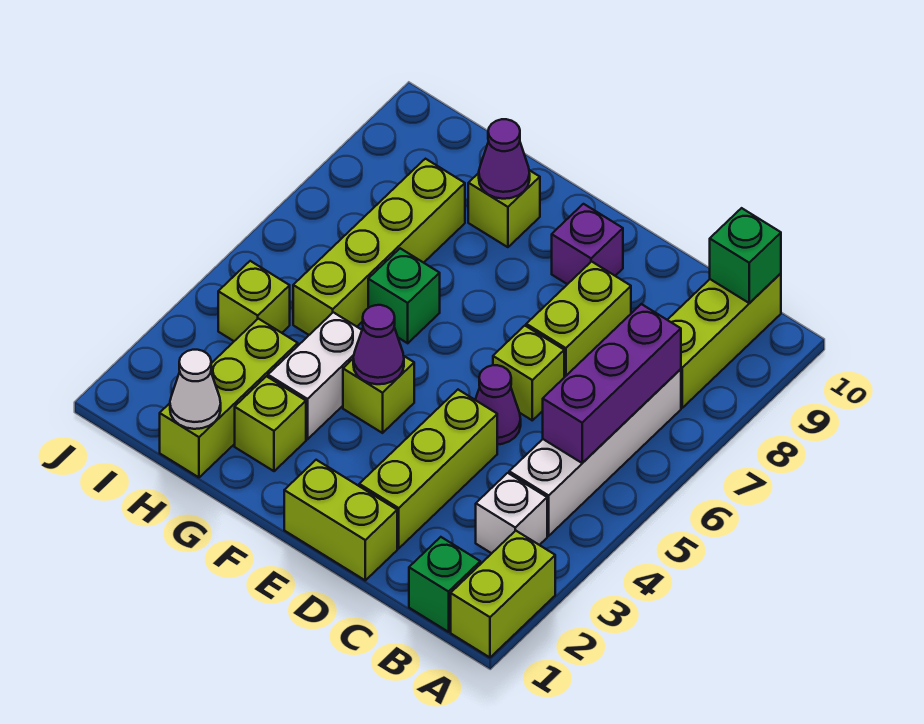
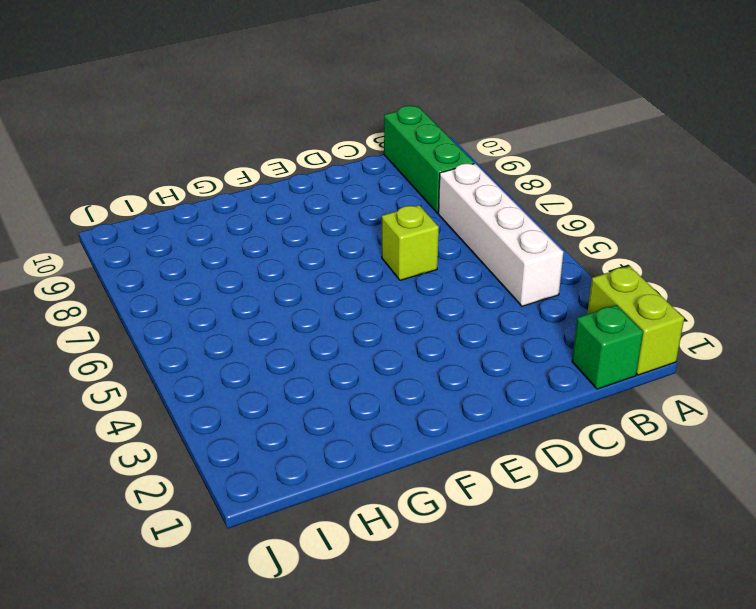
green brick B8:B10 level 1 -> lime brick B8:B10 level 1
none -> white brick B3 level 1
none -> lime brick D1:E1 level 1
none -> lime brick D2:D4 level 1

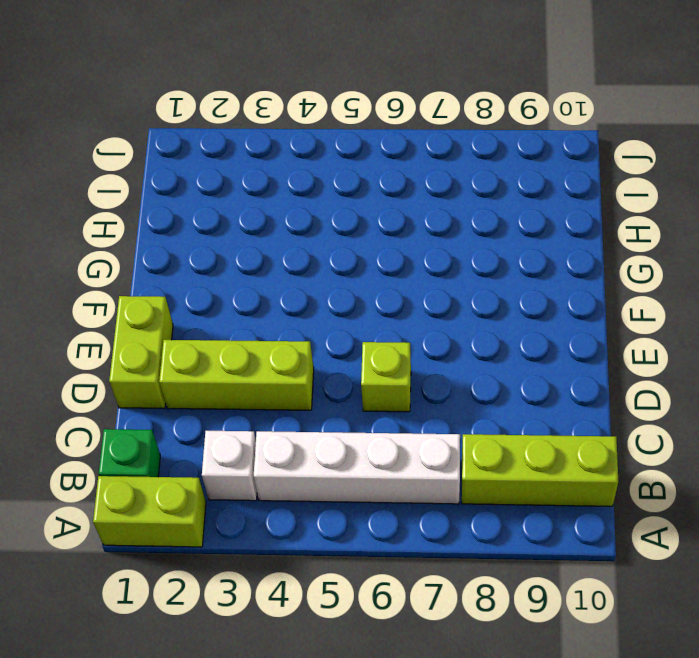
none -> purple cone D5 level 1
none -> lime brick D7:D8 level 1
none -> purple brick E9 level 1

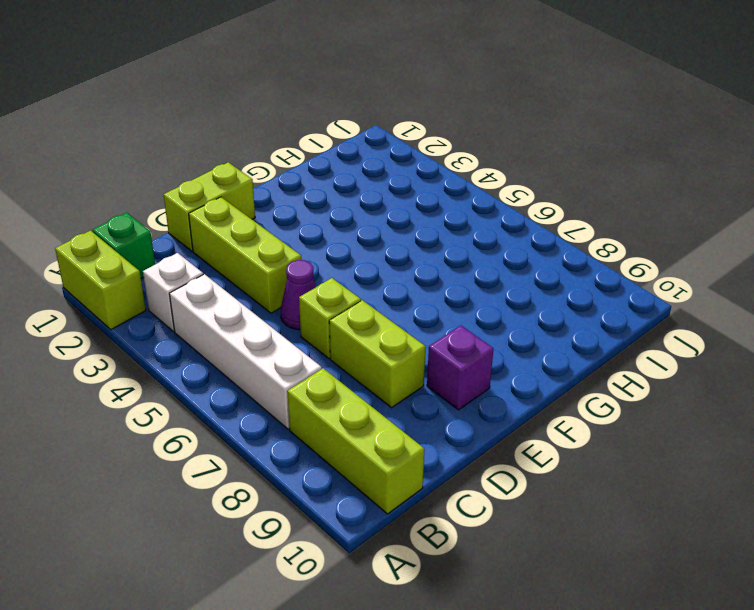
none -> lime brick F4 level 1
none -> lime brick G2 level 1
none -> white brick G3:G4 level 1

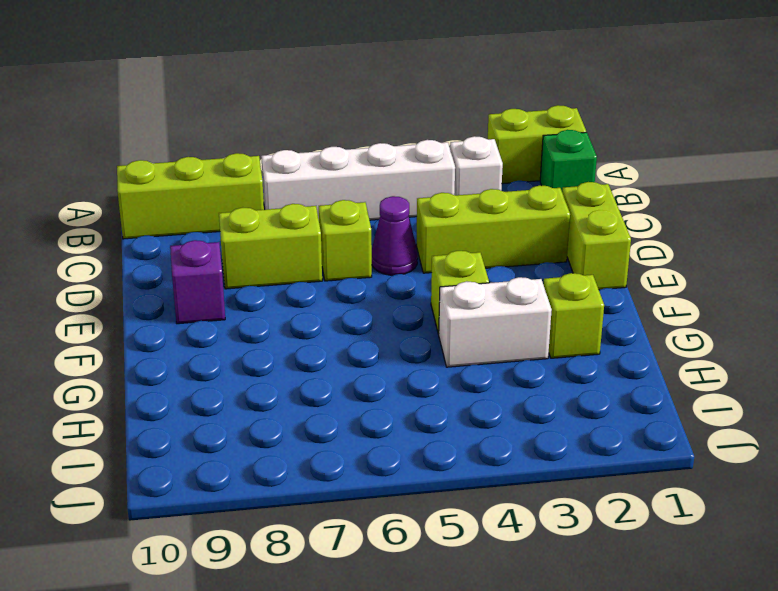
none -> green brick G6 level 1
none -> lime brick G9 level 1
none -> lime brick H1:H3 level 1

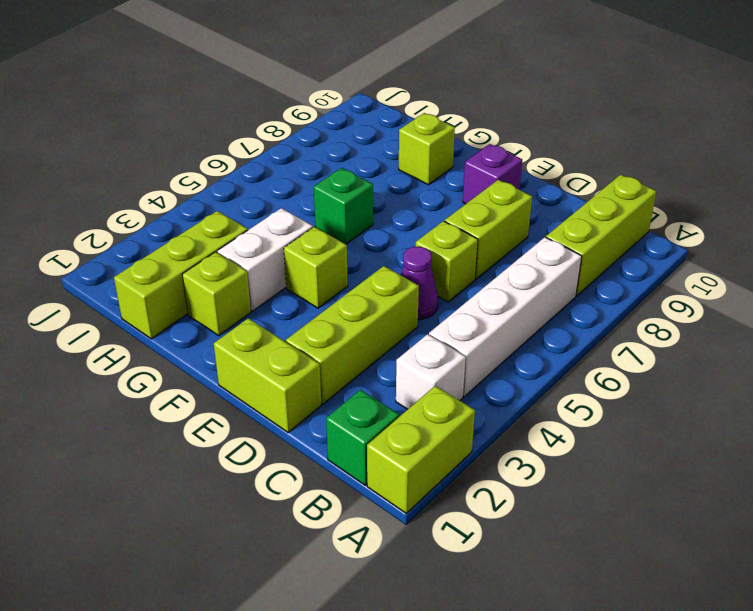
none -> lime brick H5:H8 level 1
none -> lime brick I4 level 1
none -> purple brick B5:B7 level 2

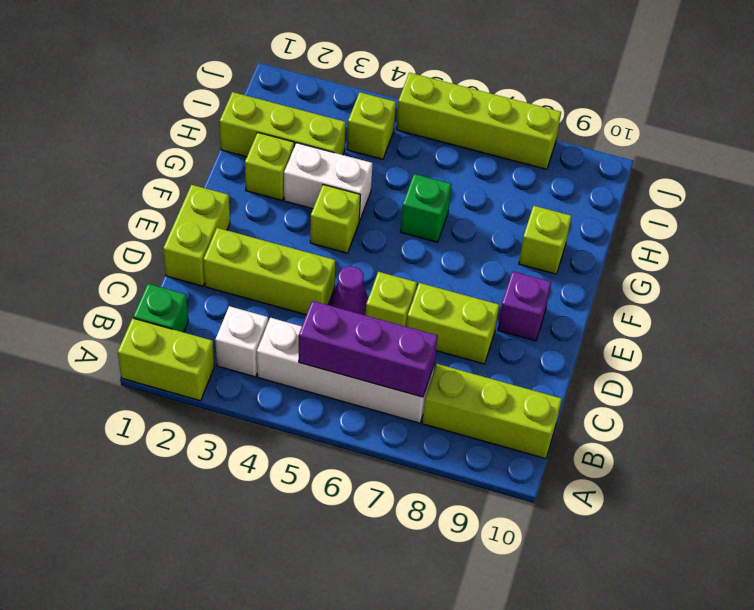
lime brick J5:J8 level 1 -> lime brick H5:H8 level 1
none -> green brick B10 level 2
none -> purple cone F4 level 2
none -> purple cone G9 level 2

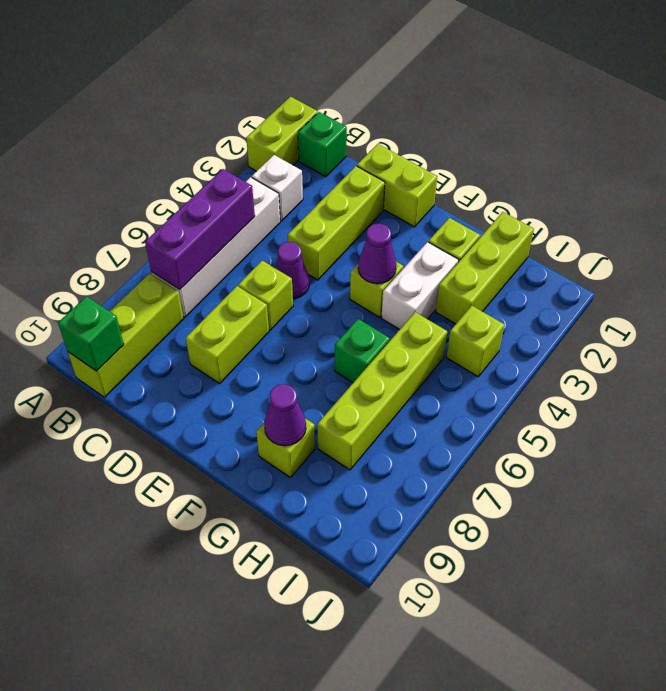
none -> purple brick E9 level 1
none -> white cone H1 level 2

